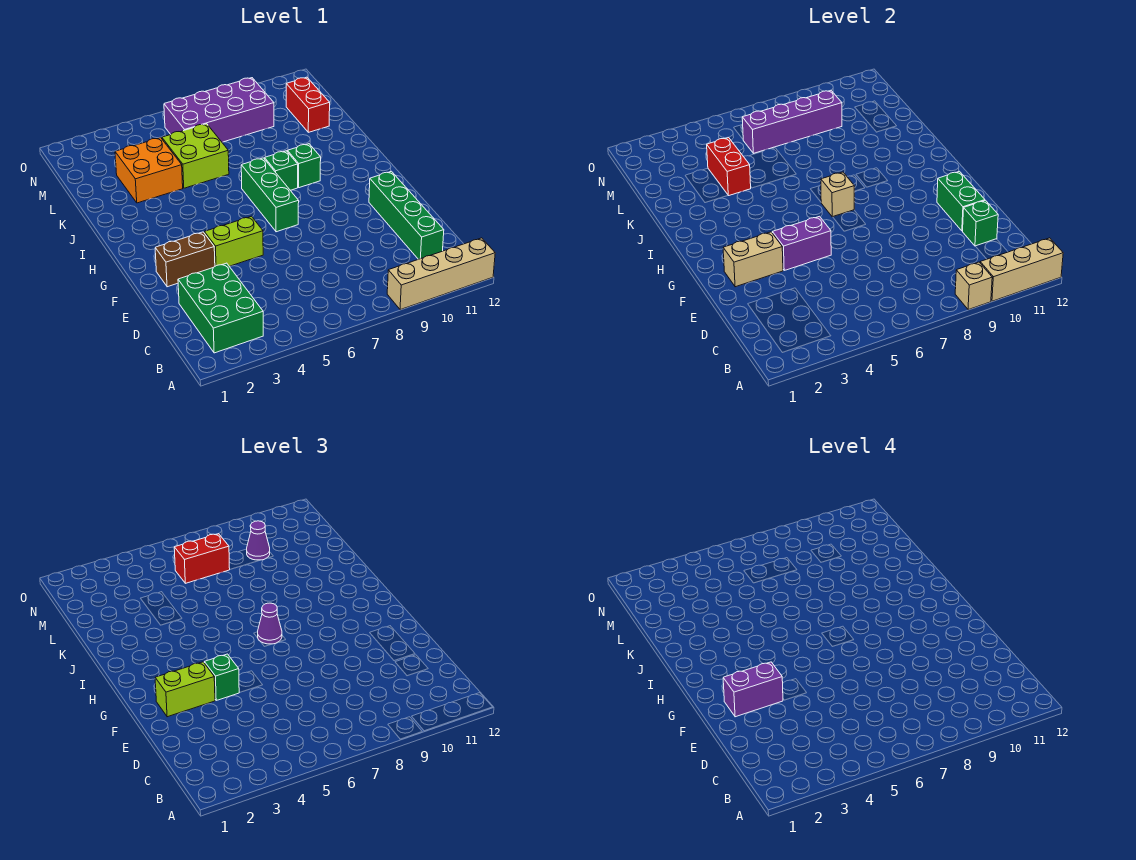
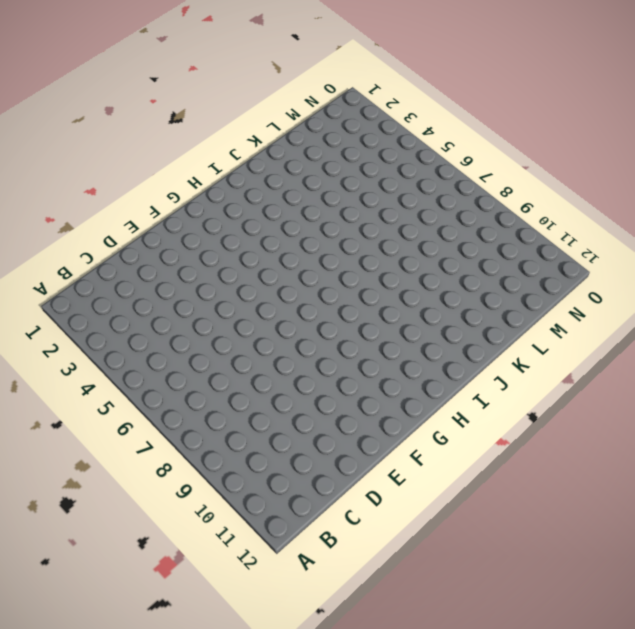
none -> tan brick A9:A12 level 1
none -> green brick B2:D3 level 1
none -> green brick C11:F11 level 1

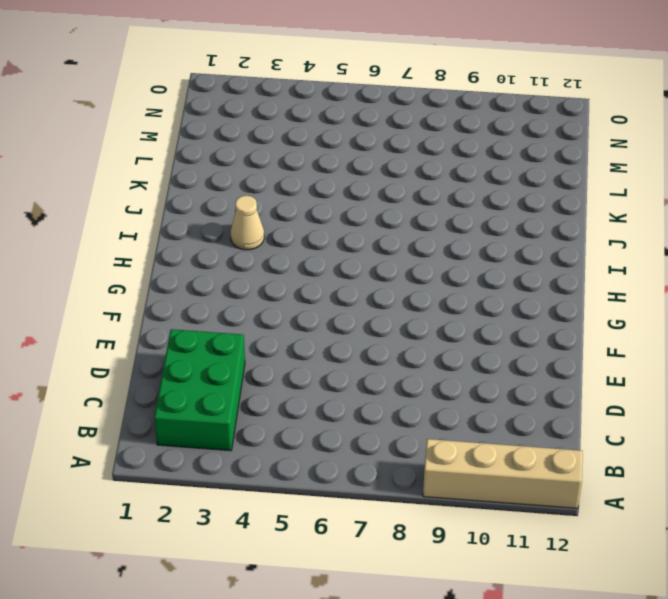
tan cone I3 level 1 -> none
none -> green brick C11:F11 level 1
none -> brown brick F2:F3 level 1
none -> lime brick F4:F5 level 1

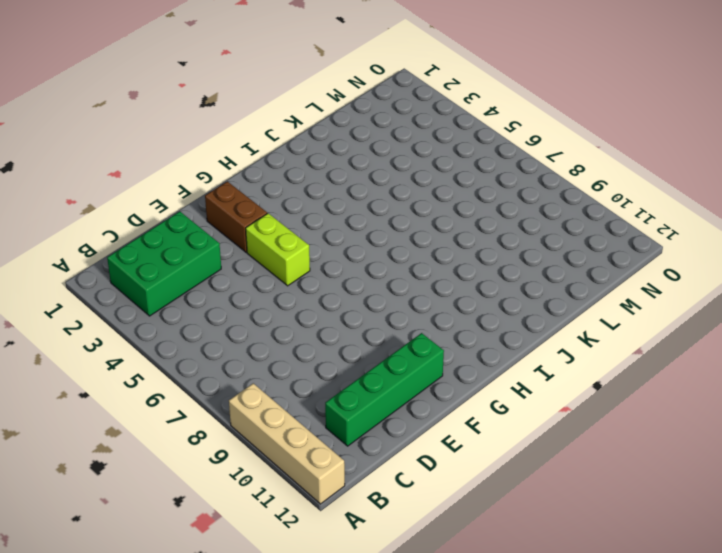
none -> green brick G7:I7 level 1
none -> green brick I8 level 1
none -> green brick I9 level 1

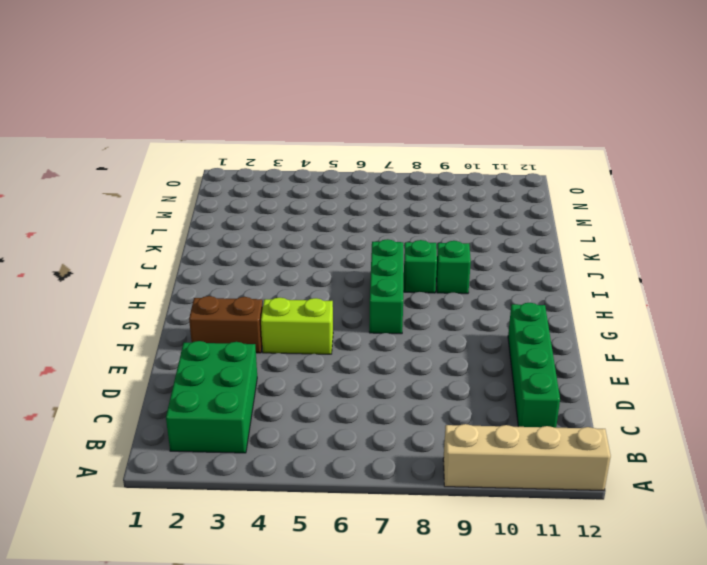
none -> orange brick K3:L4 level 1
none -> lime brick K5:L6 level 1
none -> red brick L11:M11 level 1

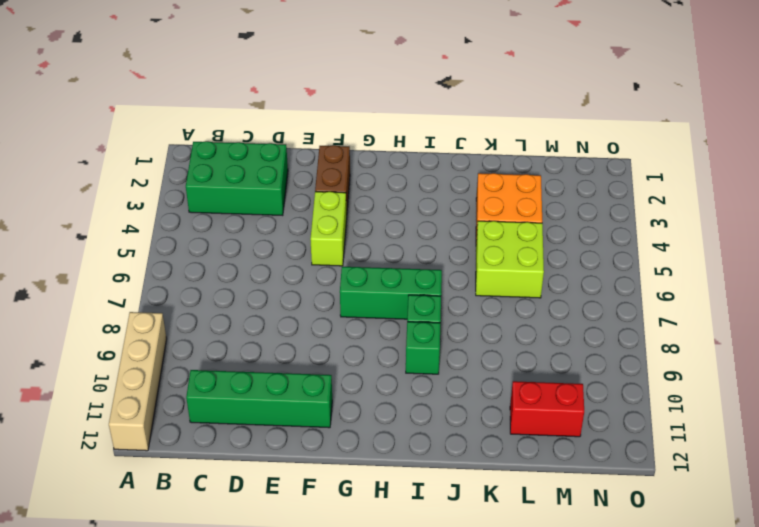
none -> purple brick M6:N9 level 1
none -> tan brick A9 level 2
none -> tan brick A10:A12 level 2

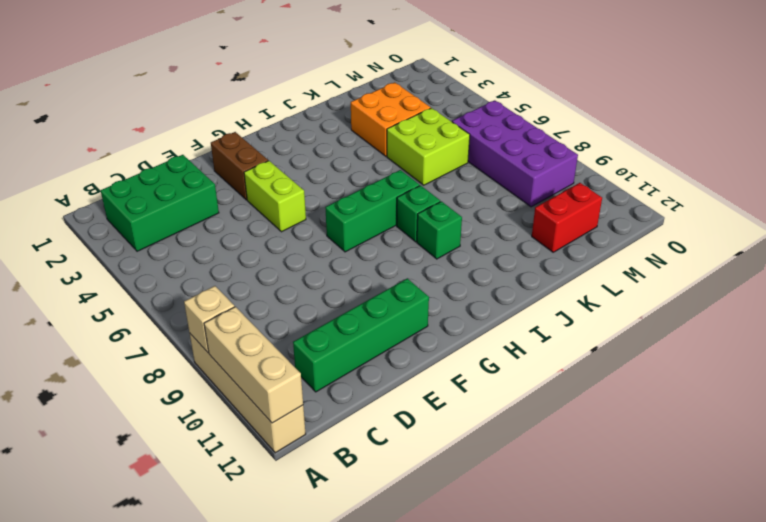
none -> green brick D11 level 2
none -> green brick E11:F11 level 2
none -> tan brick F2:F3 level 2

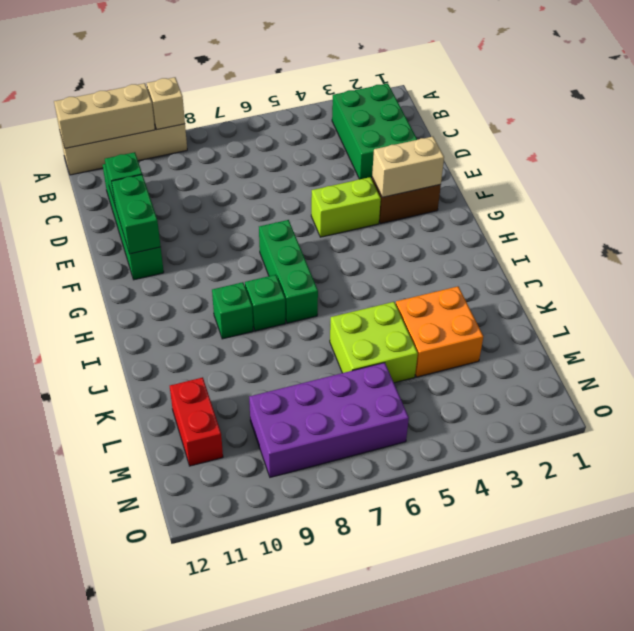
none -> purple brick F4:F5 level 2
none -> tan brick H7 level 2
none -> red brick K4:L4 level 2

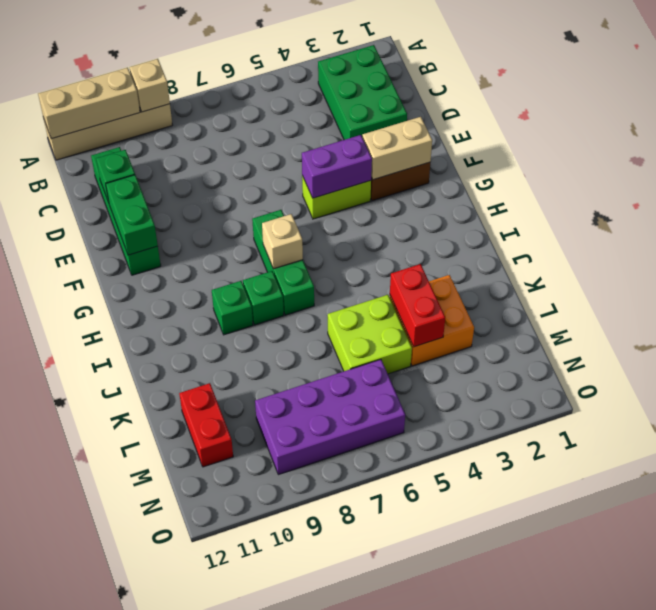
none -> purple brick M6:M9 level 2
none -> lime brick F2:F3 level 3
none -> green brick F4 level 3

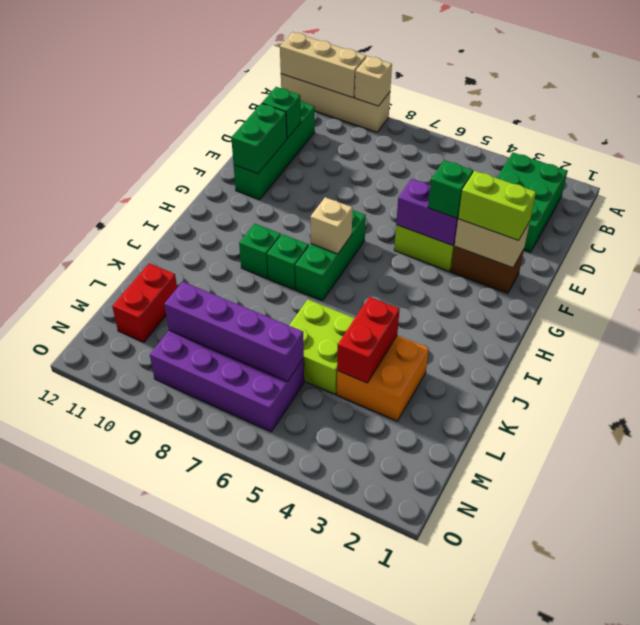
none -> purple cone H7 level 3
none -> red brick M6:M7 level 3
none -> purple cone M9 level 3

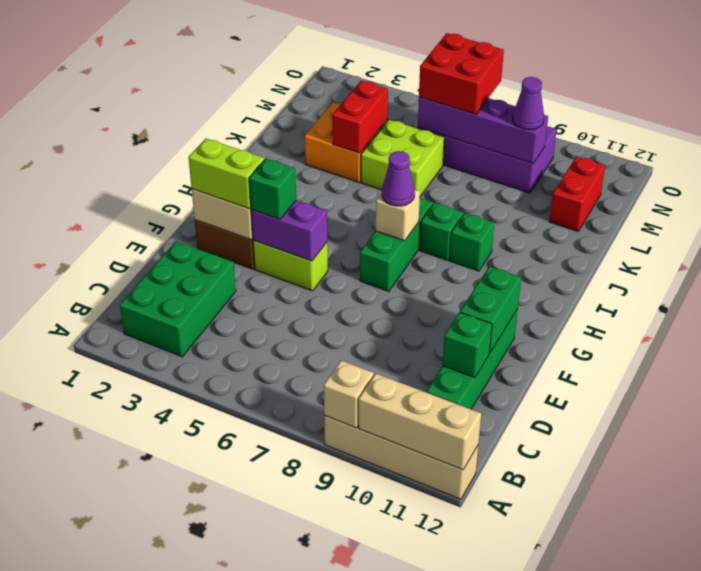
red brick M6:N7 level 3 -> red brick M6:M7 level 3
none -> purple brick F2:F3 level 4

